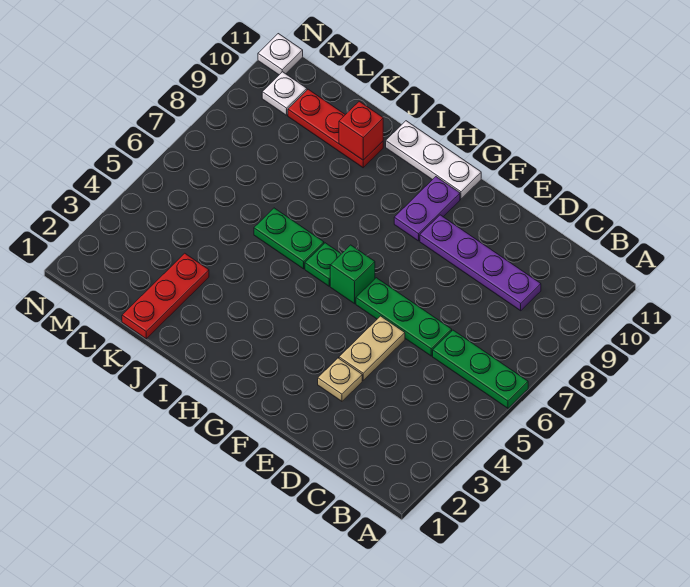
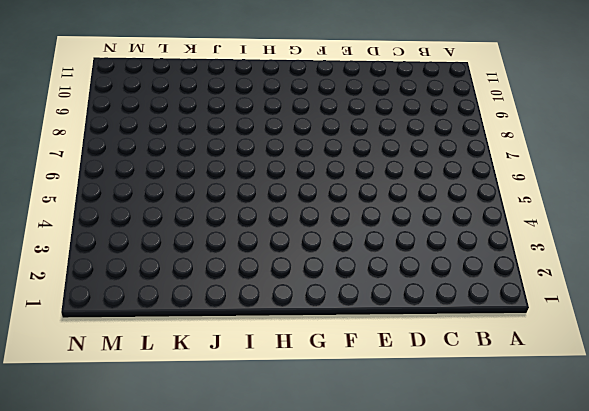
none -> green plate A6:C6 level 1
none -> purple plate C9:F9 level 1
none -> green plate D6:F6 level 1

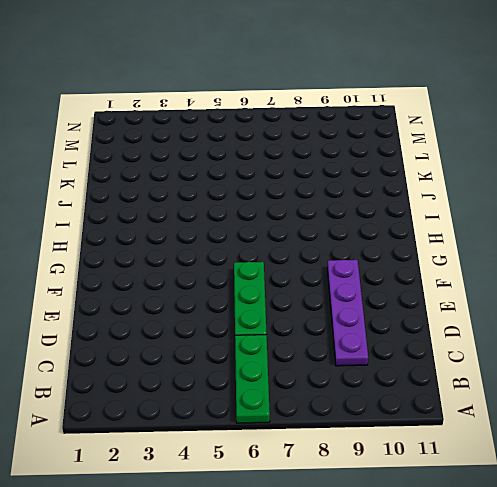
none -> tan plate E3 level 1
none -> tan plate E4:E5 level 1
none -> green brick G6 level 1

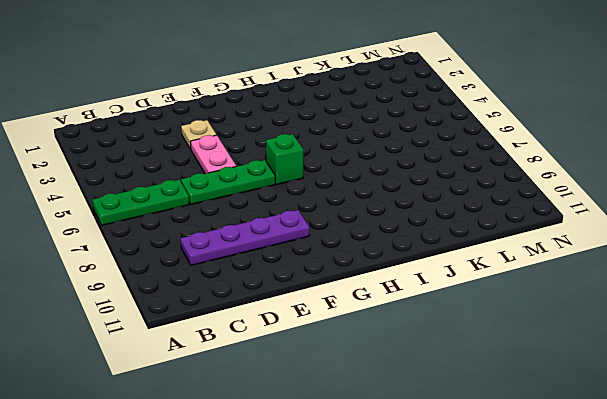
pink plate E4:E5 level 1 -> tan plate E4:E5 level 1
none -> purple plate G9:G10 level 1
none -> white plate G11:I11 level 1
none -> green plate H6 level 1

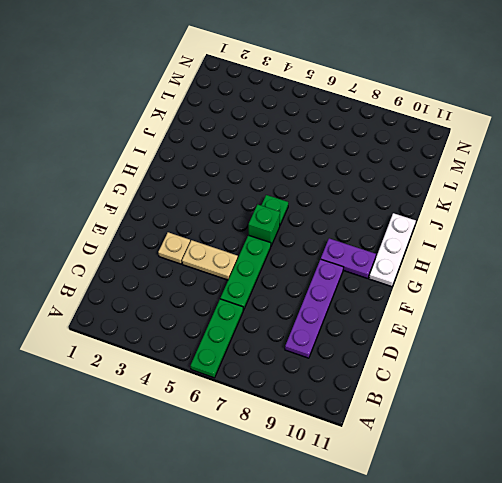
none -> green plate I6:J6 level 1
none -> red plate J10:L10 level 1
none -> red plate K1:K3 level 1

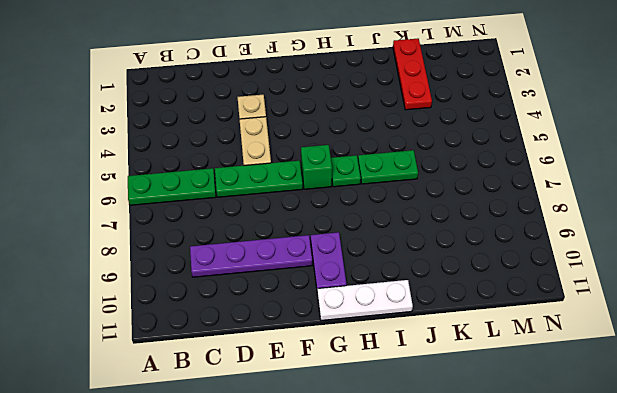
none -> red plate J10:L10 level 1
none -> white plate M10 level 1
none -> white plate N11 level 1

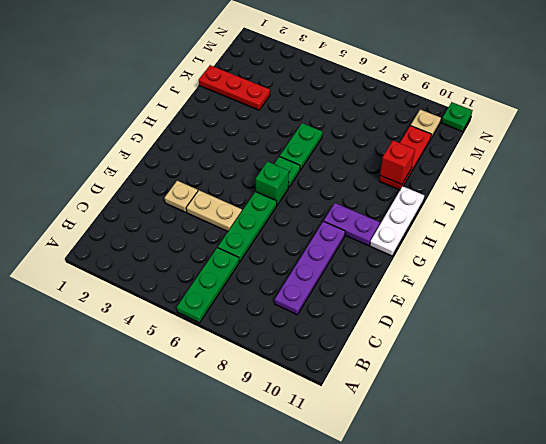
tan plate M10 level 1 -> white plate M10 level 1
green plate N11 level 1 -> white plate N11 level 1

